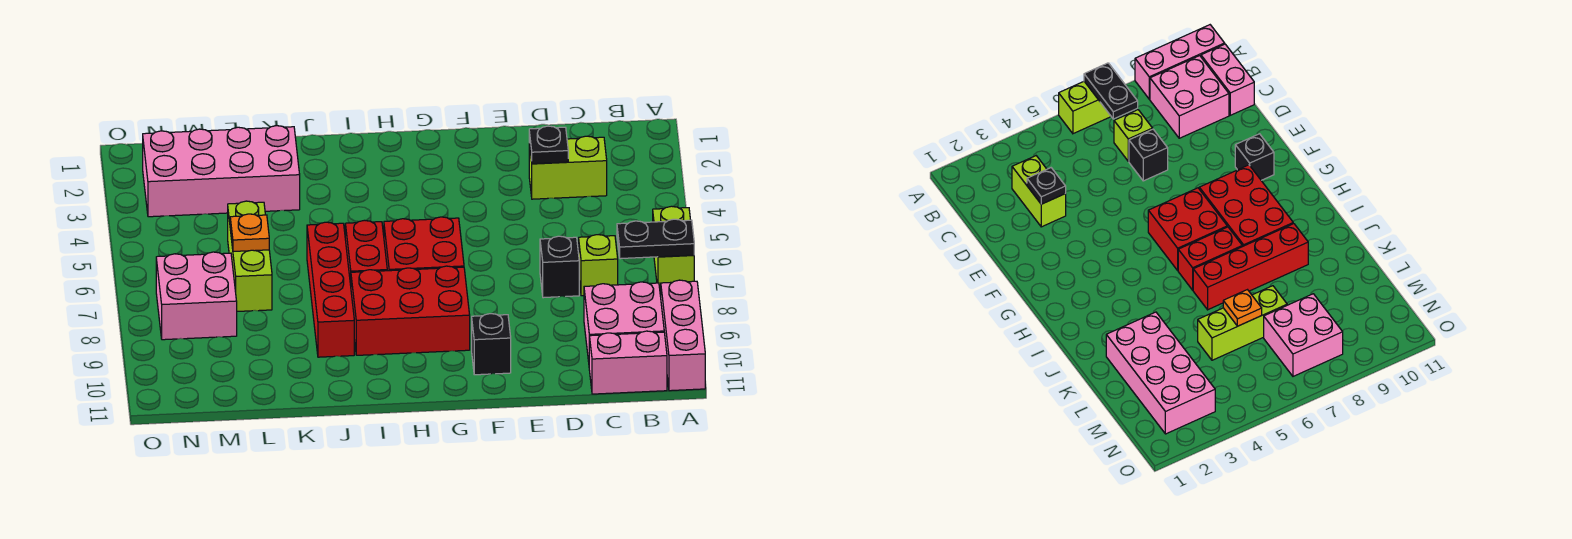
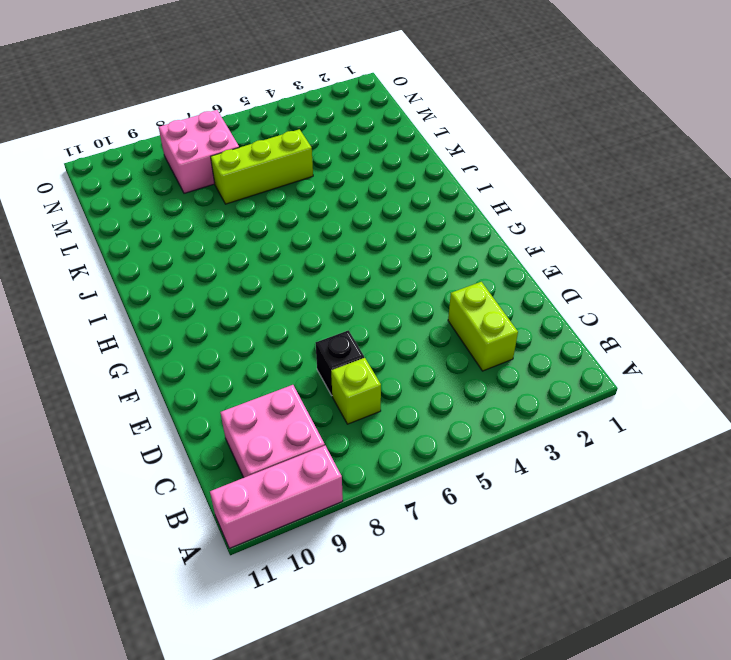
none -> lime brick A6:A7 level 1
none -> pink brick B11:C11 level 1
none -> black brick F10 level 1

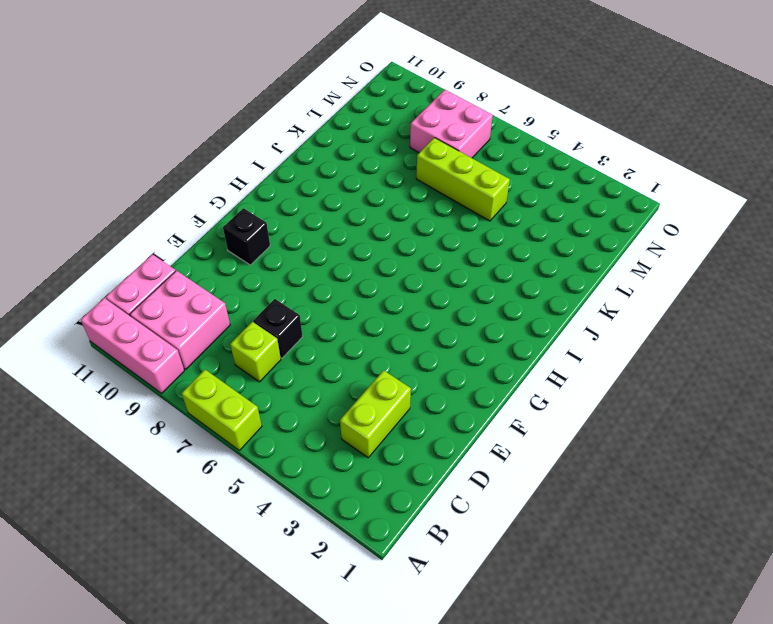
none -> red brick G6:H7 level 1
none -> red brick G8:I9 level 1
none -> red brick I6:I7 level 1

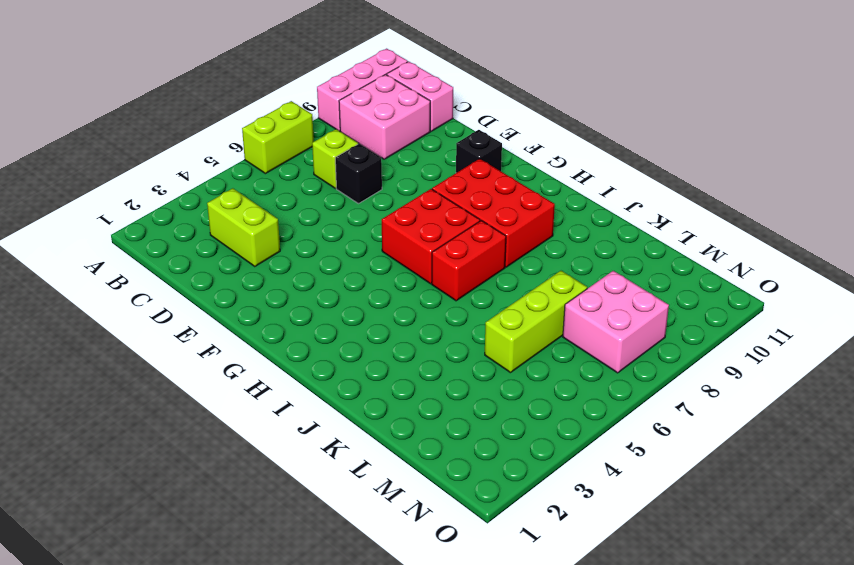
none -> red brick J6:J9 level 1
none -> pink brick K2:N3 level 1
none -> black plate A7:B7 level 2

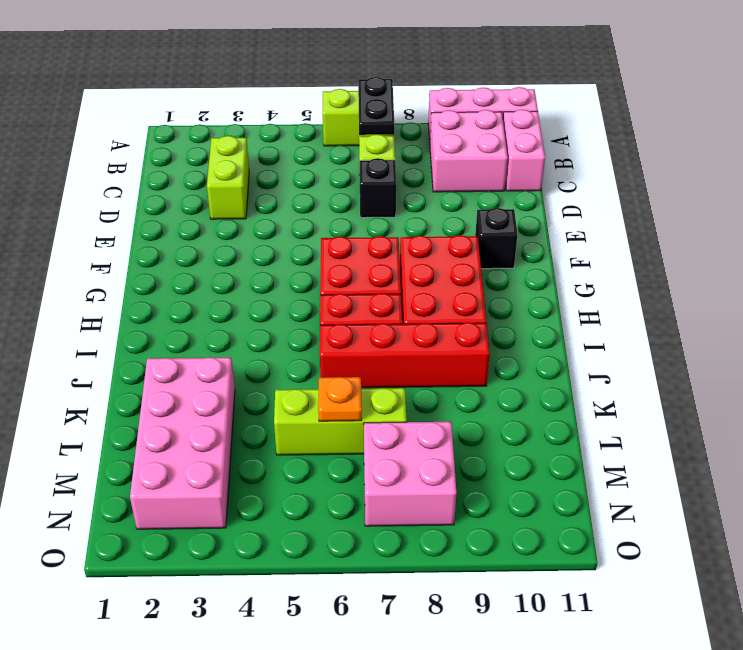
none -> black plate D3 level 2

